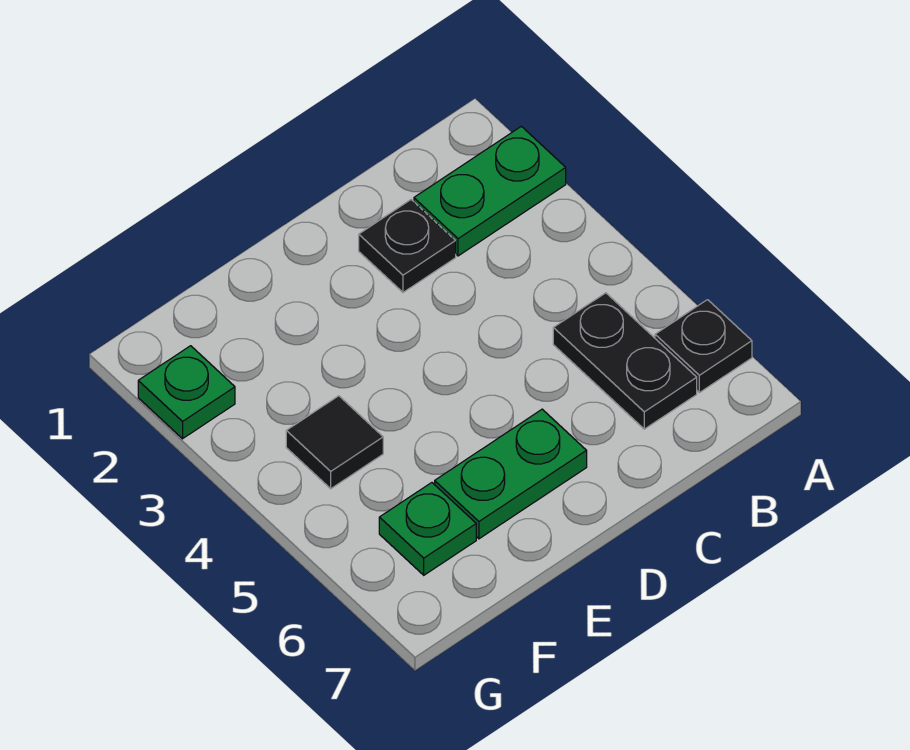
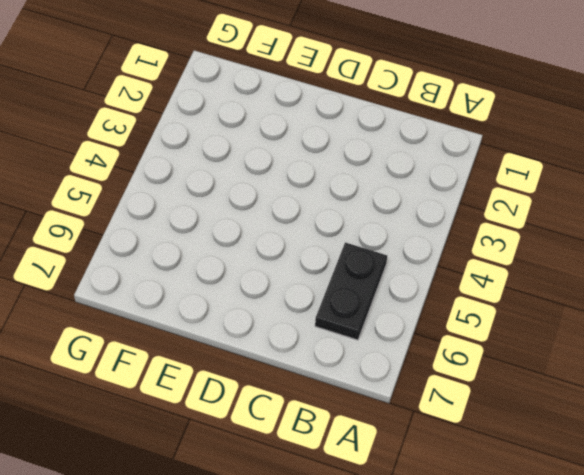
none -> green plate A2:B2 level 1
none -> black plate A6 level 1

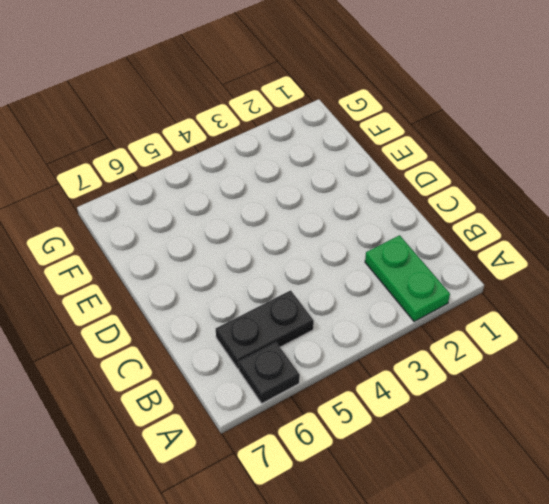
none -> black plate C2 level 1
none -> green plate D6:E6 level 1

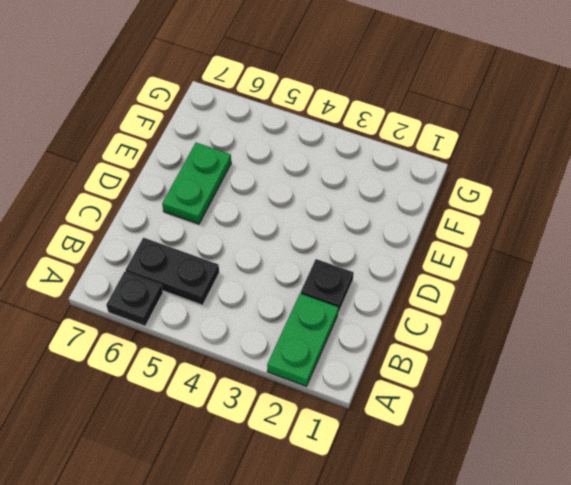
none -> black tile F4 level 1
none -> green plate F6 level 1

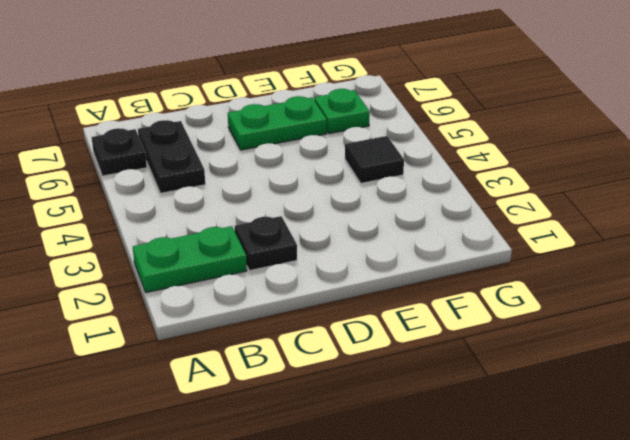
none -> green plate G2 level 1

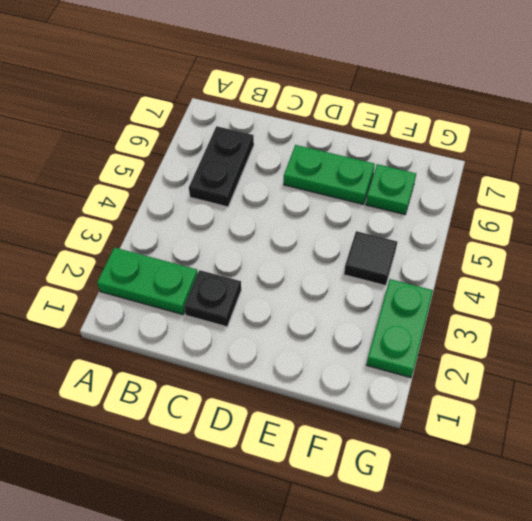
green plate G2:G3 level 1 -> green plate G2 level 1
none -> black plate A6 level 1

